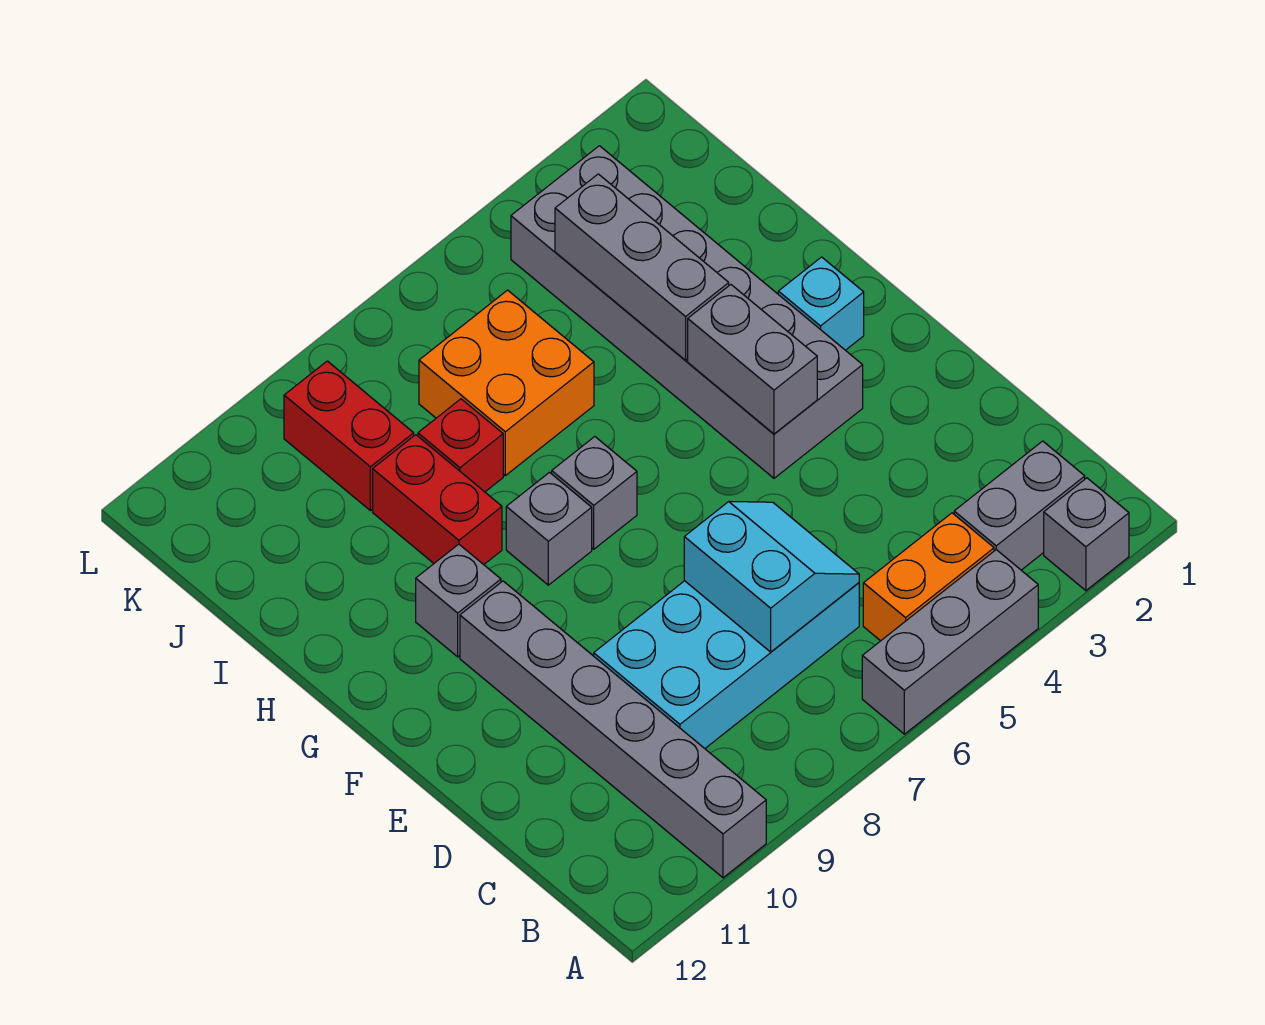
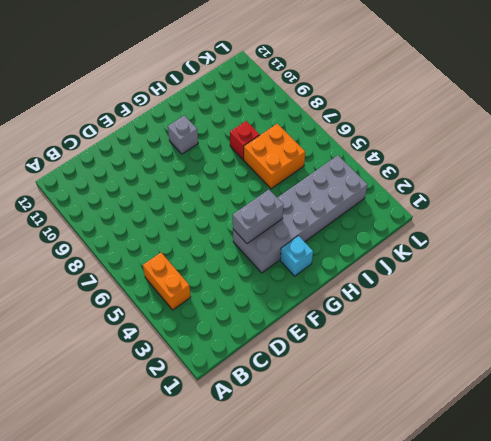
none -> grey brick A2 level 1
none -> grey brick A4:A6 level 1
none -> grey brick A10:F10 level 1

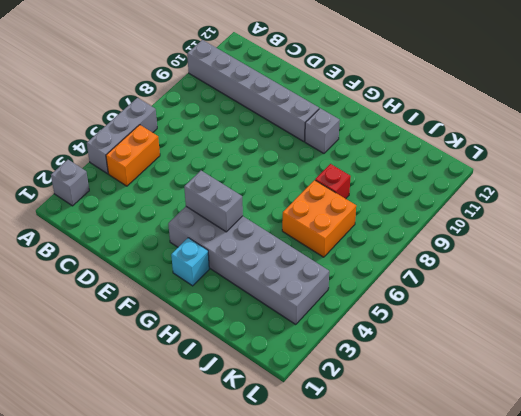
none -> grey brick B2:B3 level 1
none -> cyan brick C6:D9 level 1
none -> grey brick G7 level 1

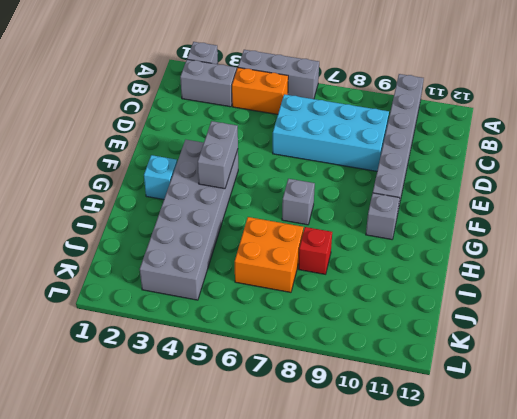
none -> grey brick G8 level 1
none -> red brick H9:I9 level 1
none -> red brick J9:K9 level 1

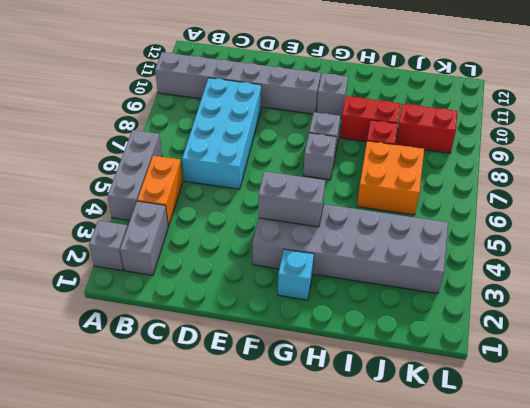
none -> cyan slope C6:D7 level 2 top 7
none -> grey brick H4:J4 level 2

